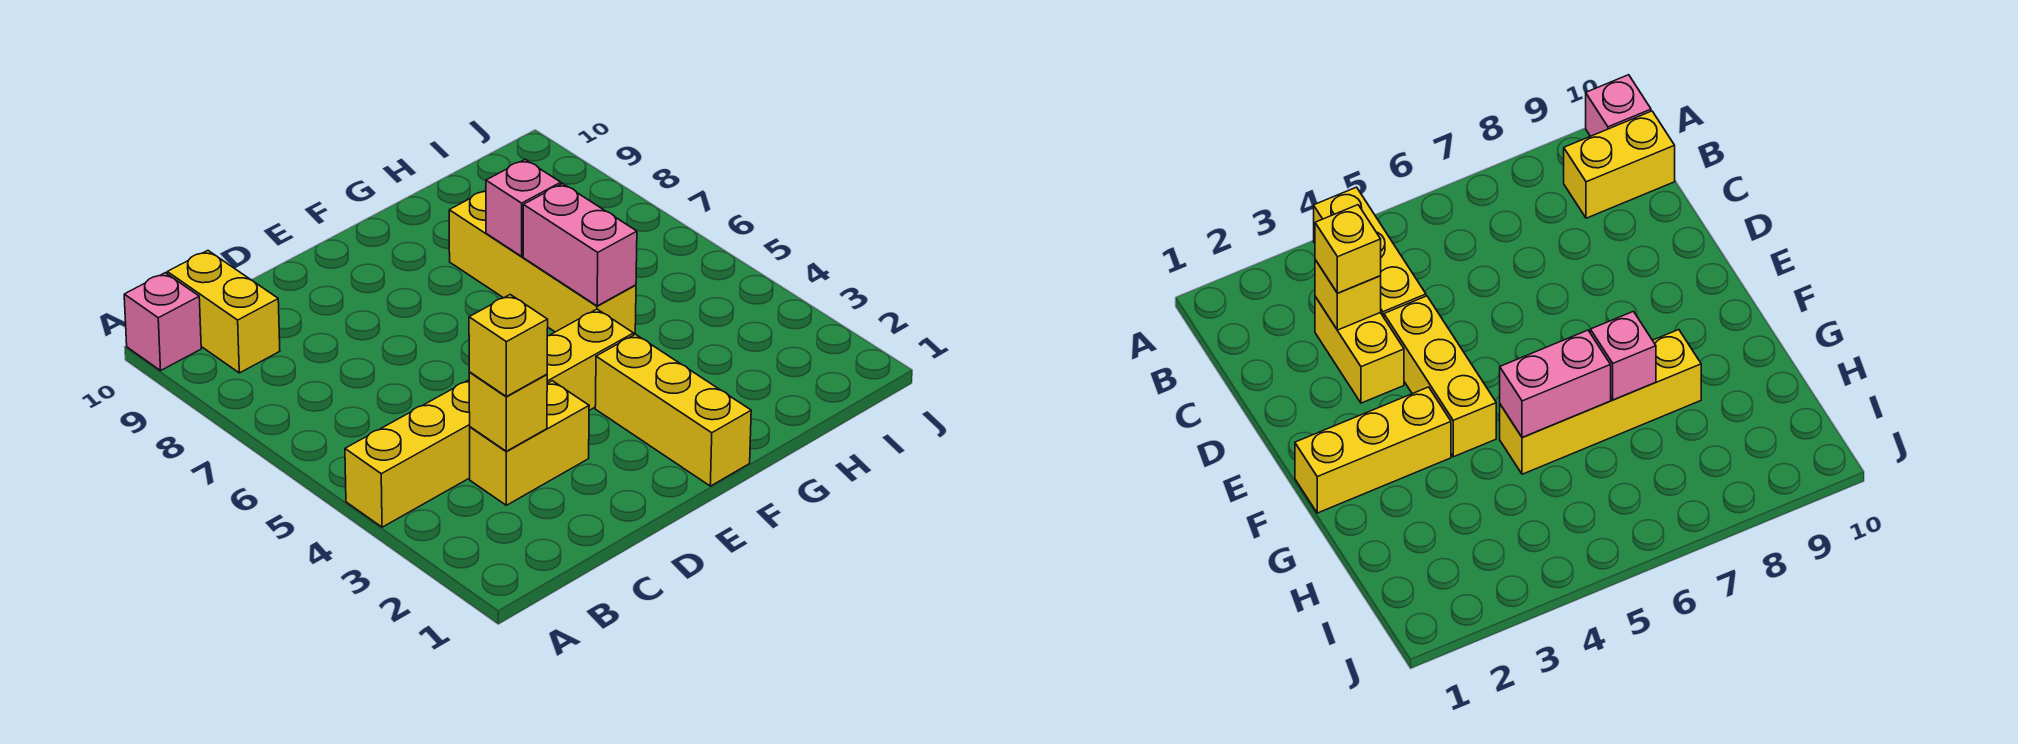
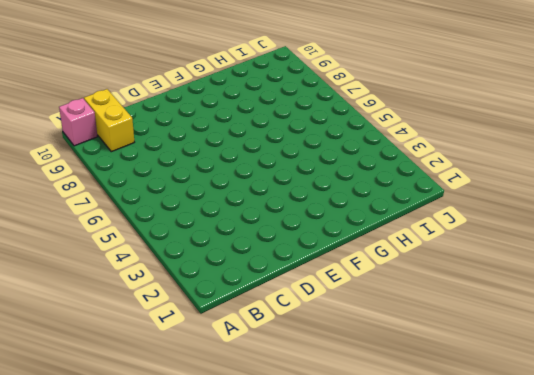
none -> yellow brick A4:C4 level 1
none -> yellow brick C3:D3 level 1

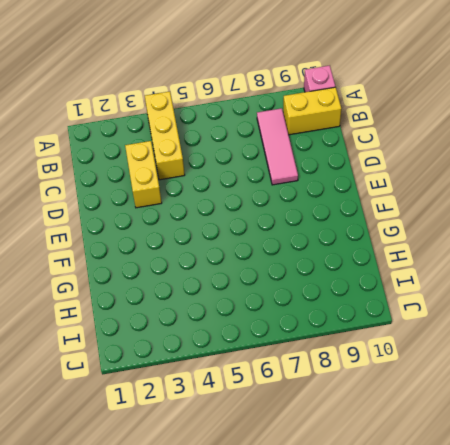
pink tile B8:D8 level 1 -> none
none -> yellow brick D4:F4 level 1
none -> yellow brick F1:F3 level 1

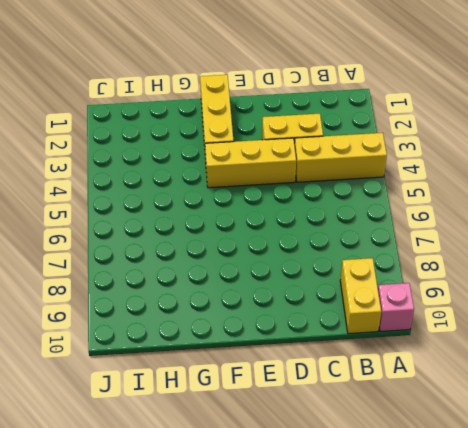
none -> yellow brick G5:G8 level 1
none -> yellow brick C3 level 2

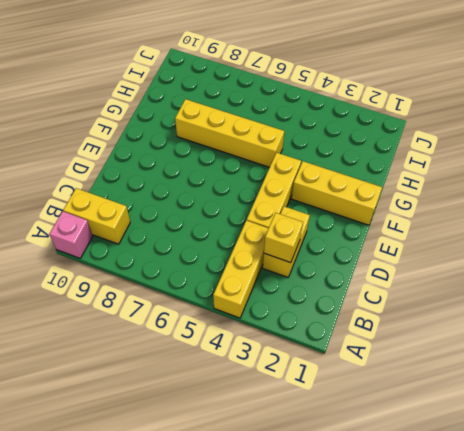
none -> pink brick G5:G6 level 2
none -> pink brick G7 level 2

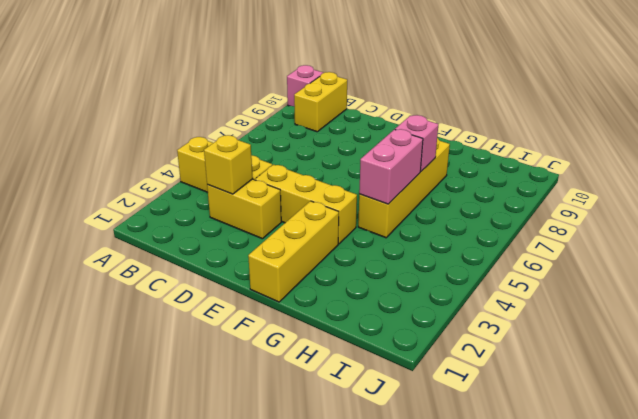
none -> yellow brick C3 level 3

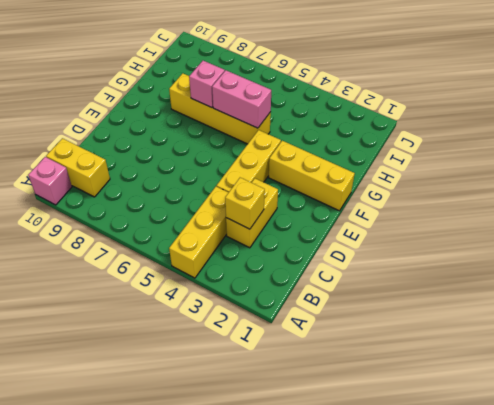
none -> yellow brick C3 level 3

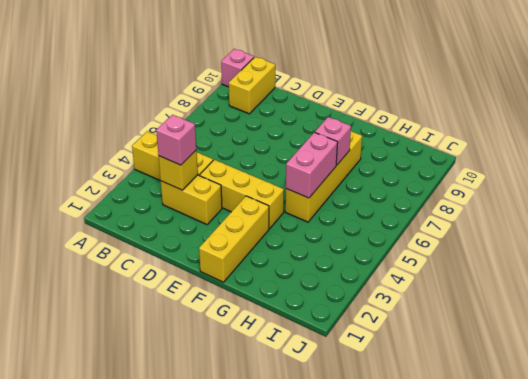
pink brick C3 level 3 -> yellow brick C3 level 3

